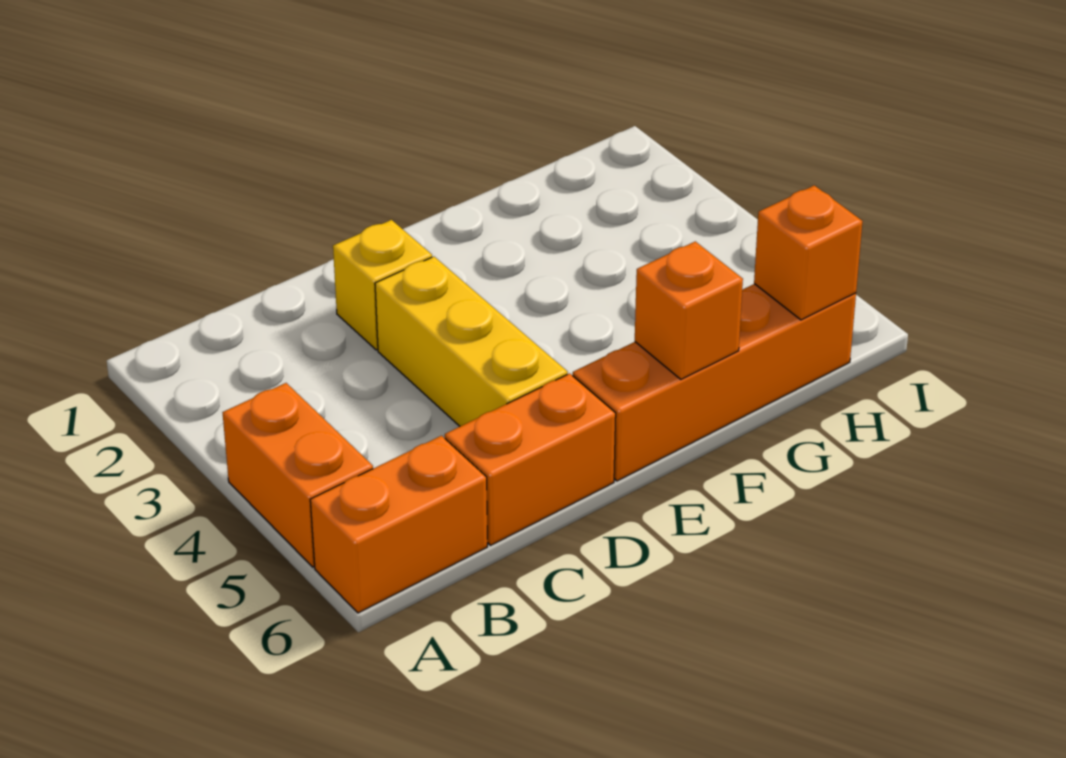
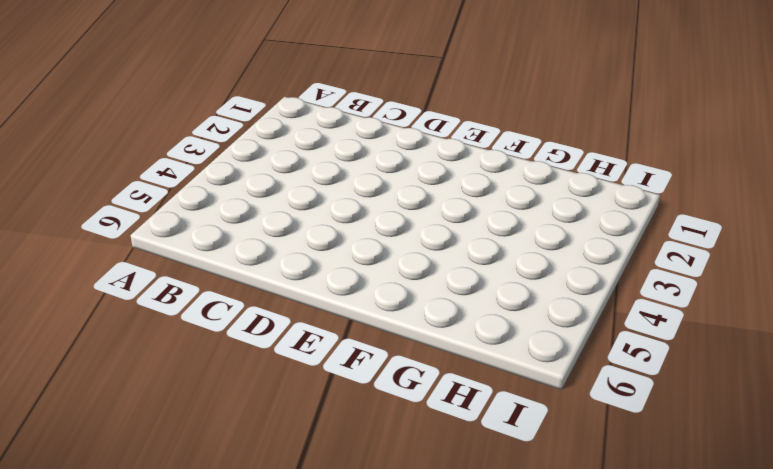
none -> orange brick A4:A5 level 1
none -> orange brick A6:B6 level 1

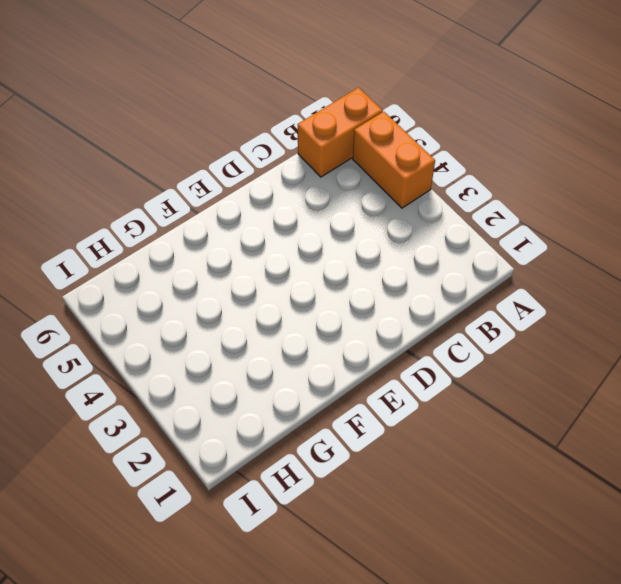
none -> orange brick C6:D6 level 1
none -> yellow brick D2 level 1

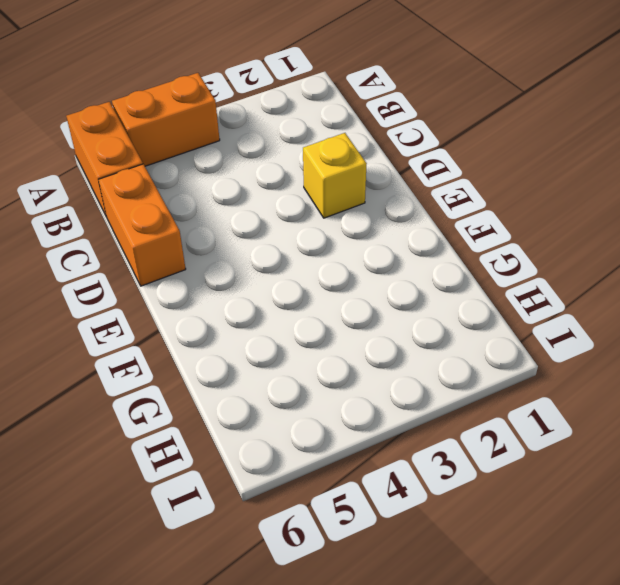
none -> yellow brick D3:D5 level 1
none -> orange brick E6:H6 level 1

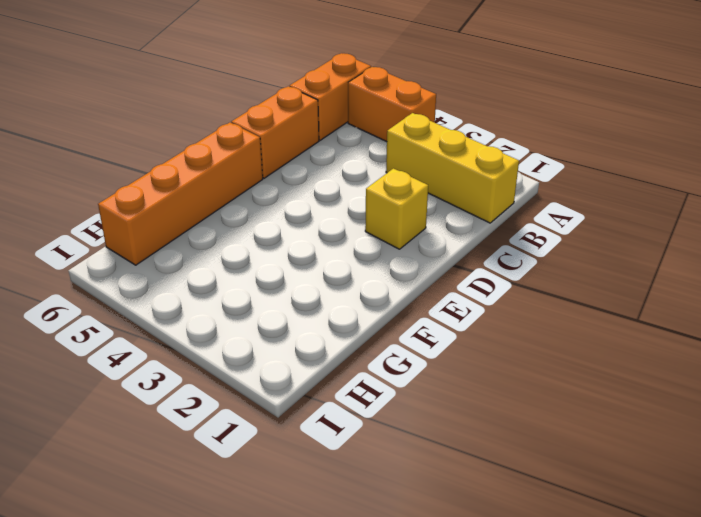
yellow brick B1:B3 level 1 -> yellow brick D3:D5 level 1
none -> orange brick F6 level 2
none -> orange brick H6 level 2

